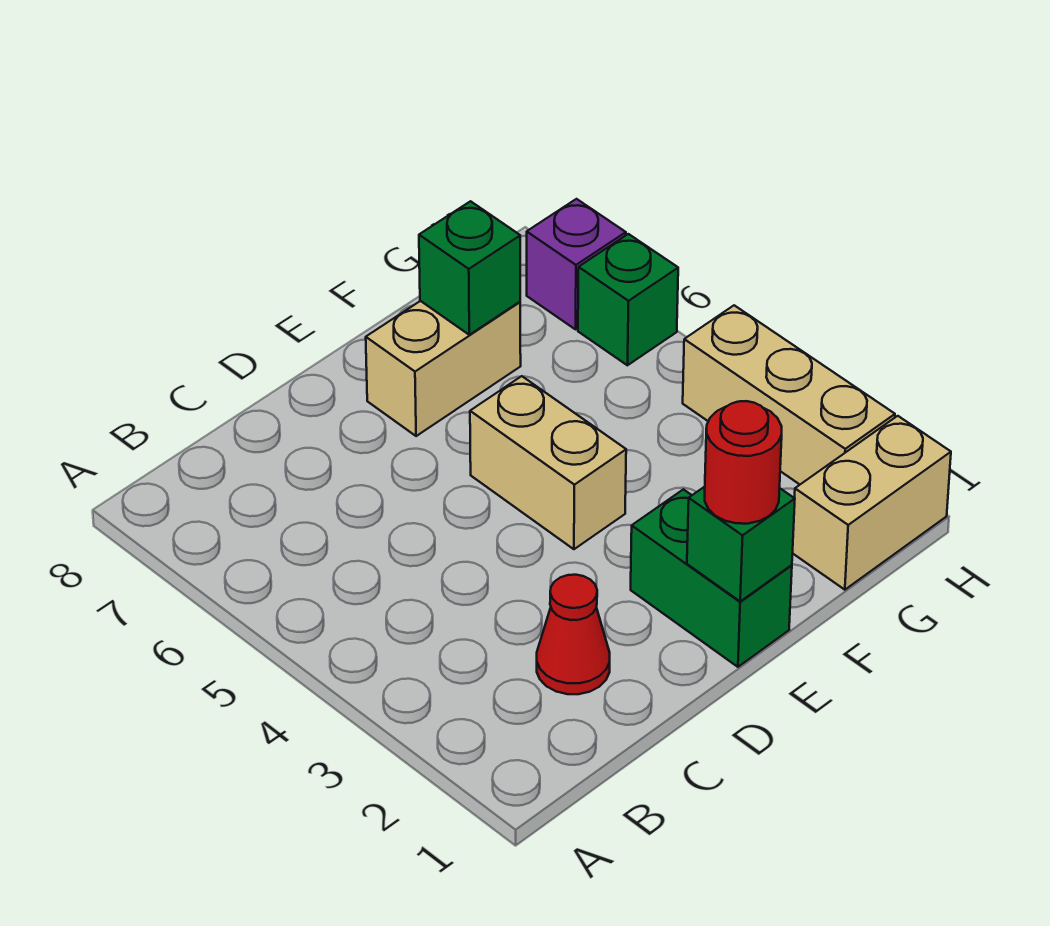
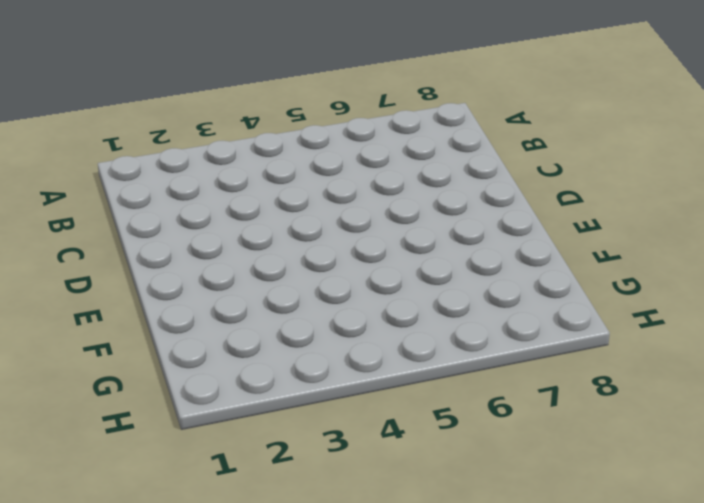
none -> red cone C2 level 1
none -> green brick E1:E2 level 1

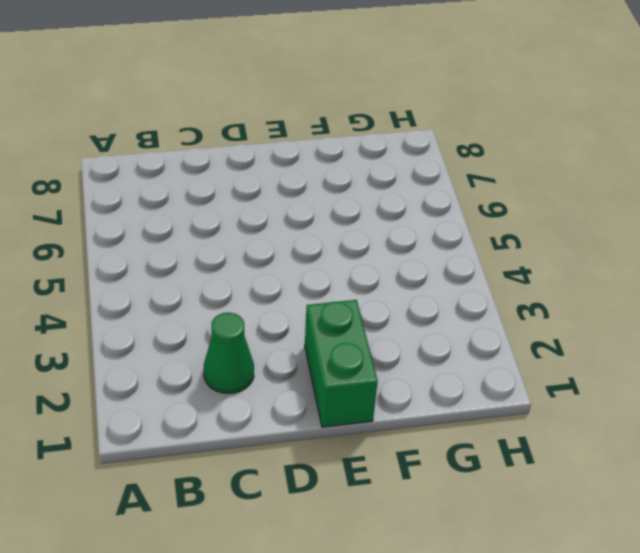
green cone C2 level 1 -> red cone C2 level 1
none -> tan brick E4:E5 level 1
none -> tan brick E7:F7 level 1

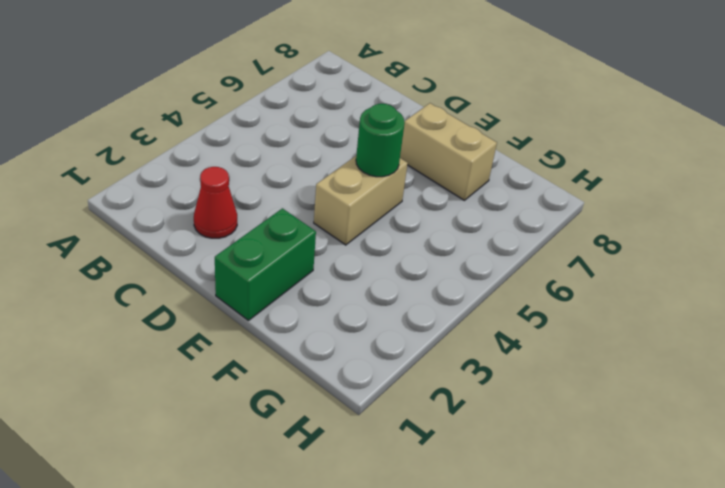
green round brick E5 level 2 -> none
none -> tan brick G1:H1 level 1
none -> tan brick H2:H4 level 1

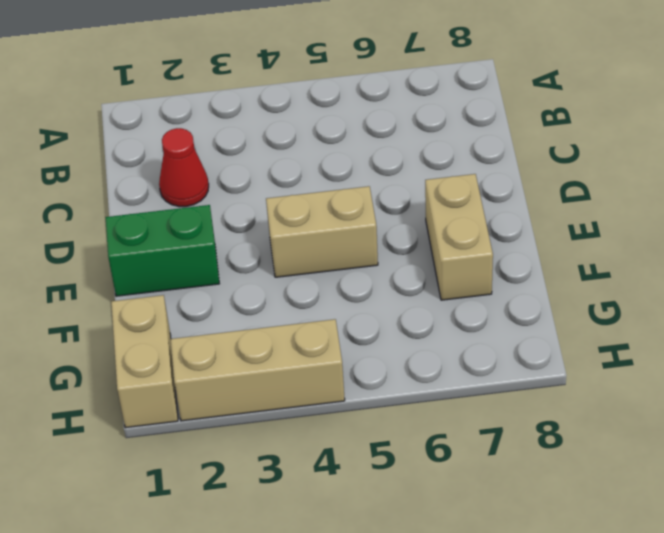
none -> green brick H6 level 1
none -> purple brick H7 level 1

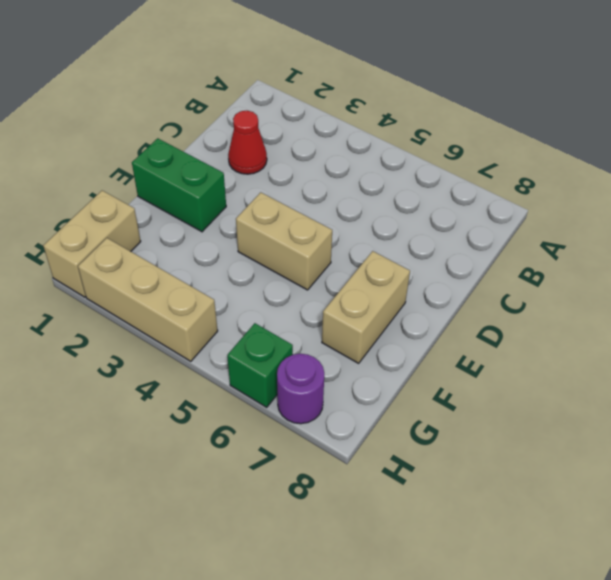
purple round brick H7 level 1 -> purple brick H7 level 1
none -> green brick E1 level 2
none -> green brick F7 level 2

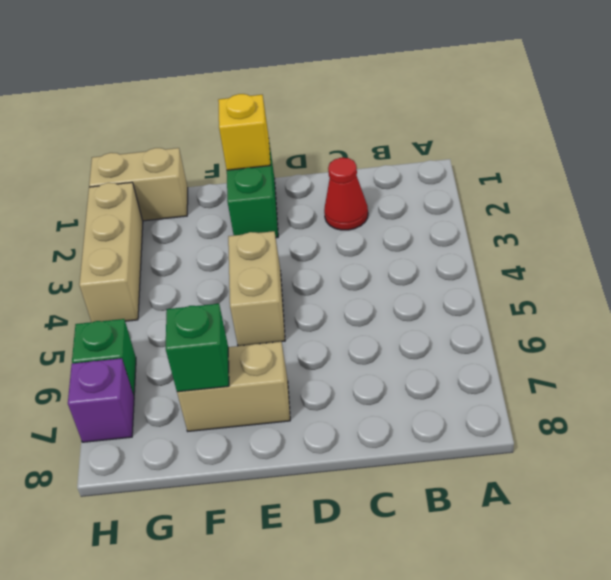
yellow brick E1 level 2 -> green brick E1 level 2
none -> red round brick E1 level 3

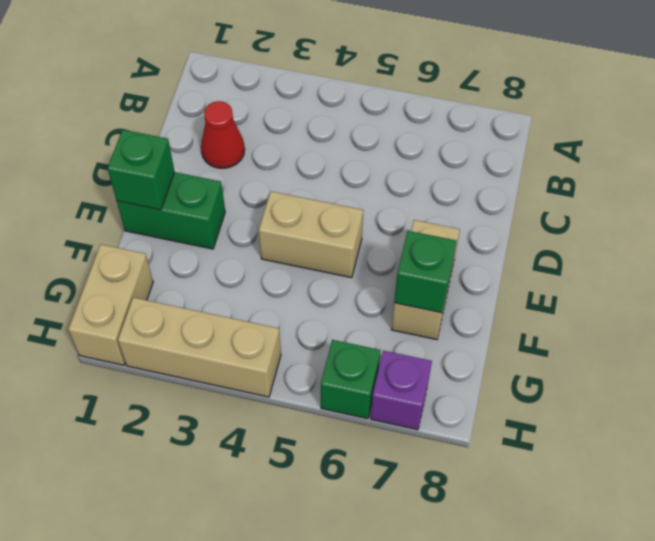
none -> red round brick E1 level 3

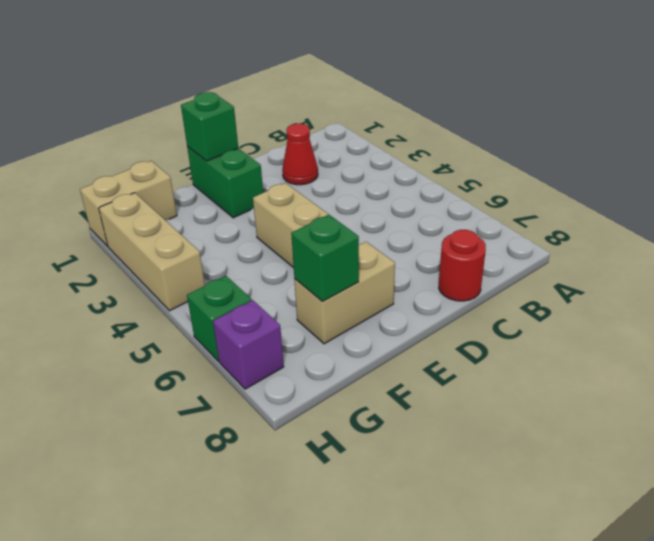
red round brick C8 level 1 -> red round brick E1 level 3

